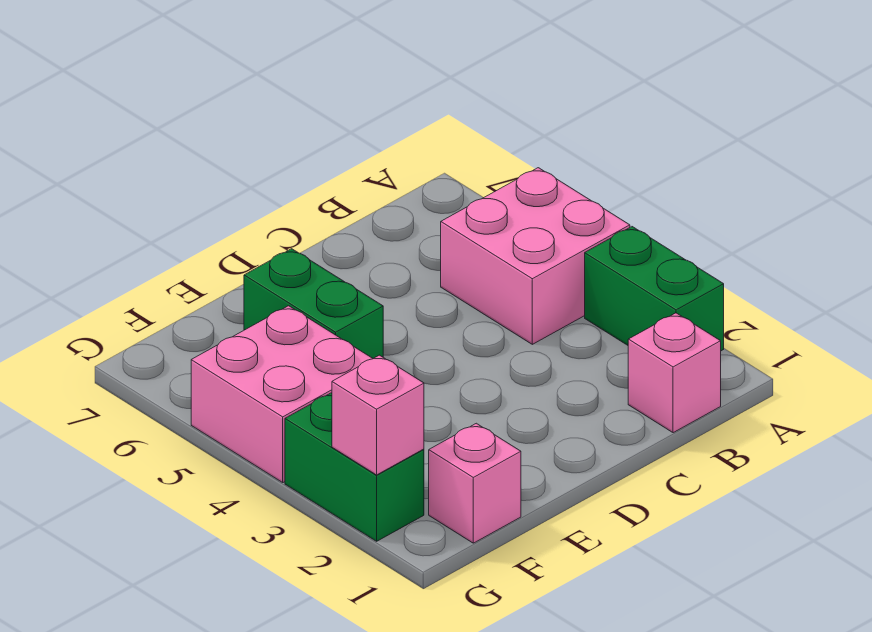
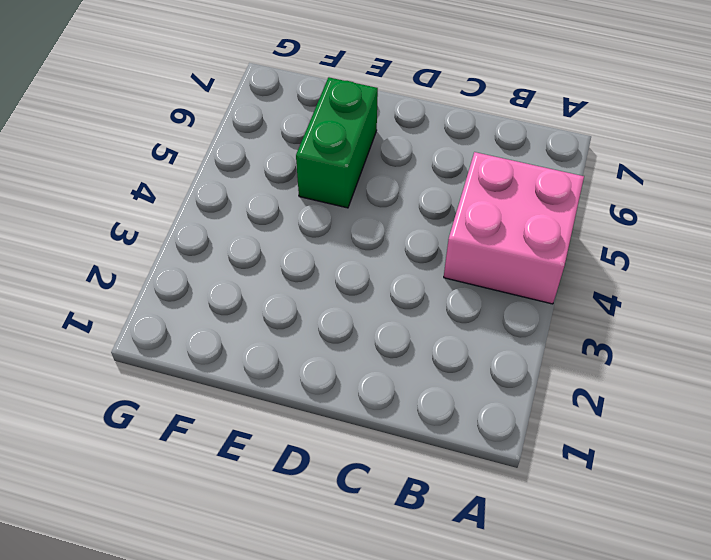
none -> green brick A2:A3 level 1
none -> pink brick B1 level 1

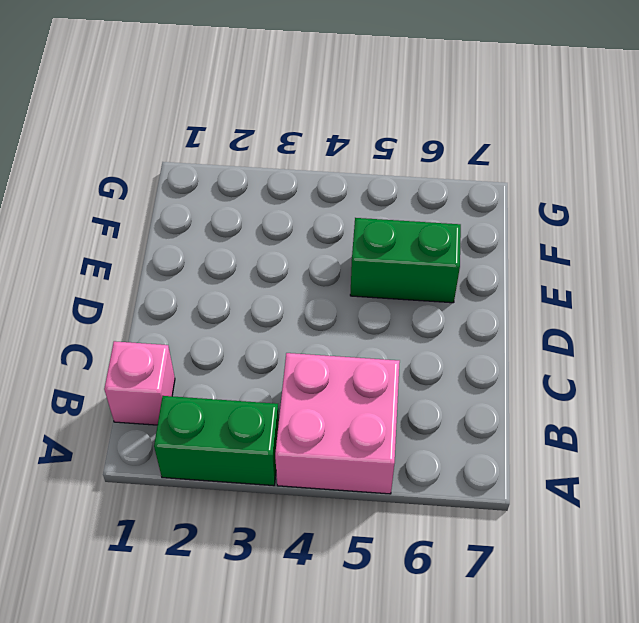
none -> pink brick F1 level 1
none -> pink brick F4:G5 level 1

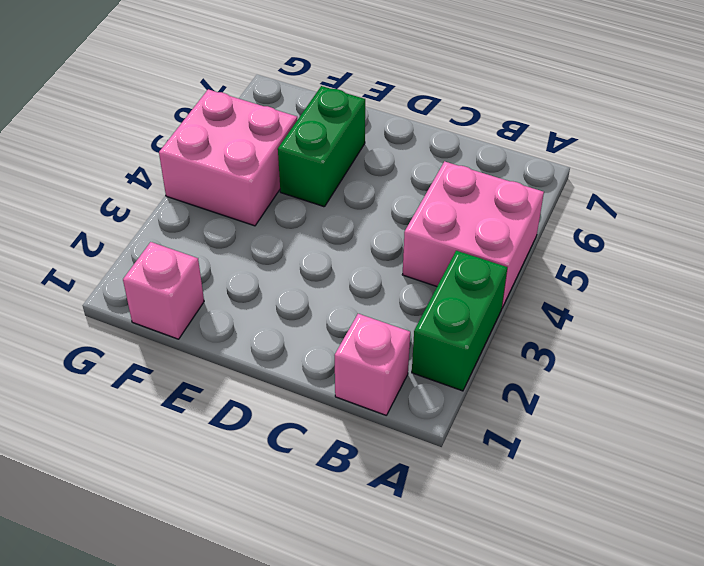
none -> green brick G2:G3 level 1
none -> pink brick G2 level 2

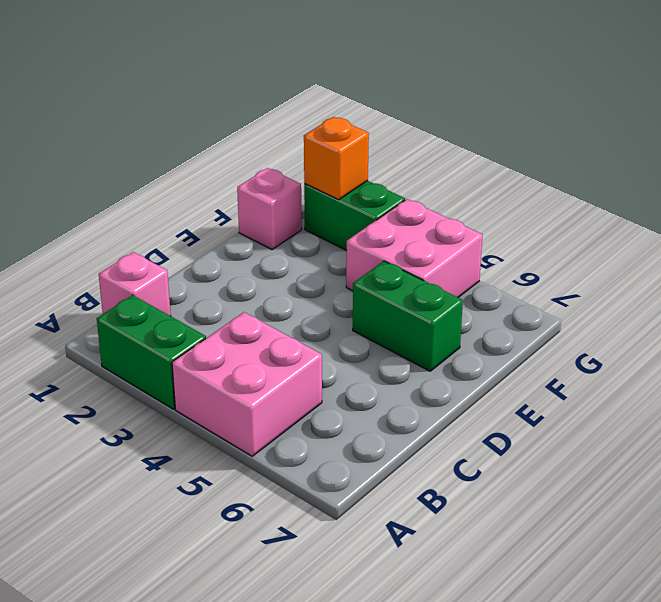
orange brick G2 level 2 -> pink brick G2 level 2

